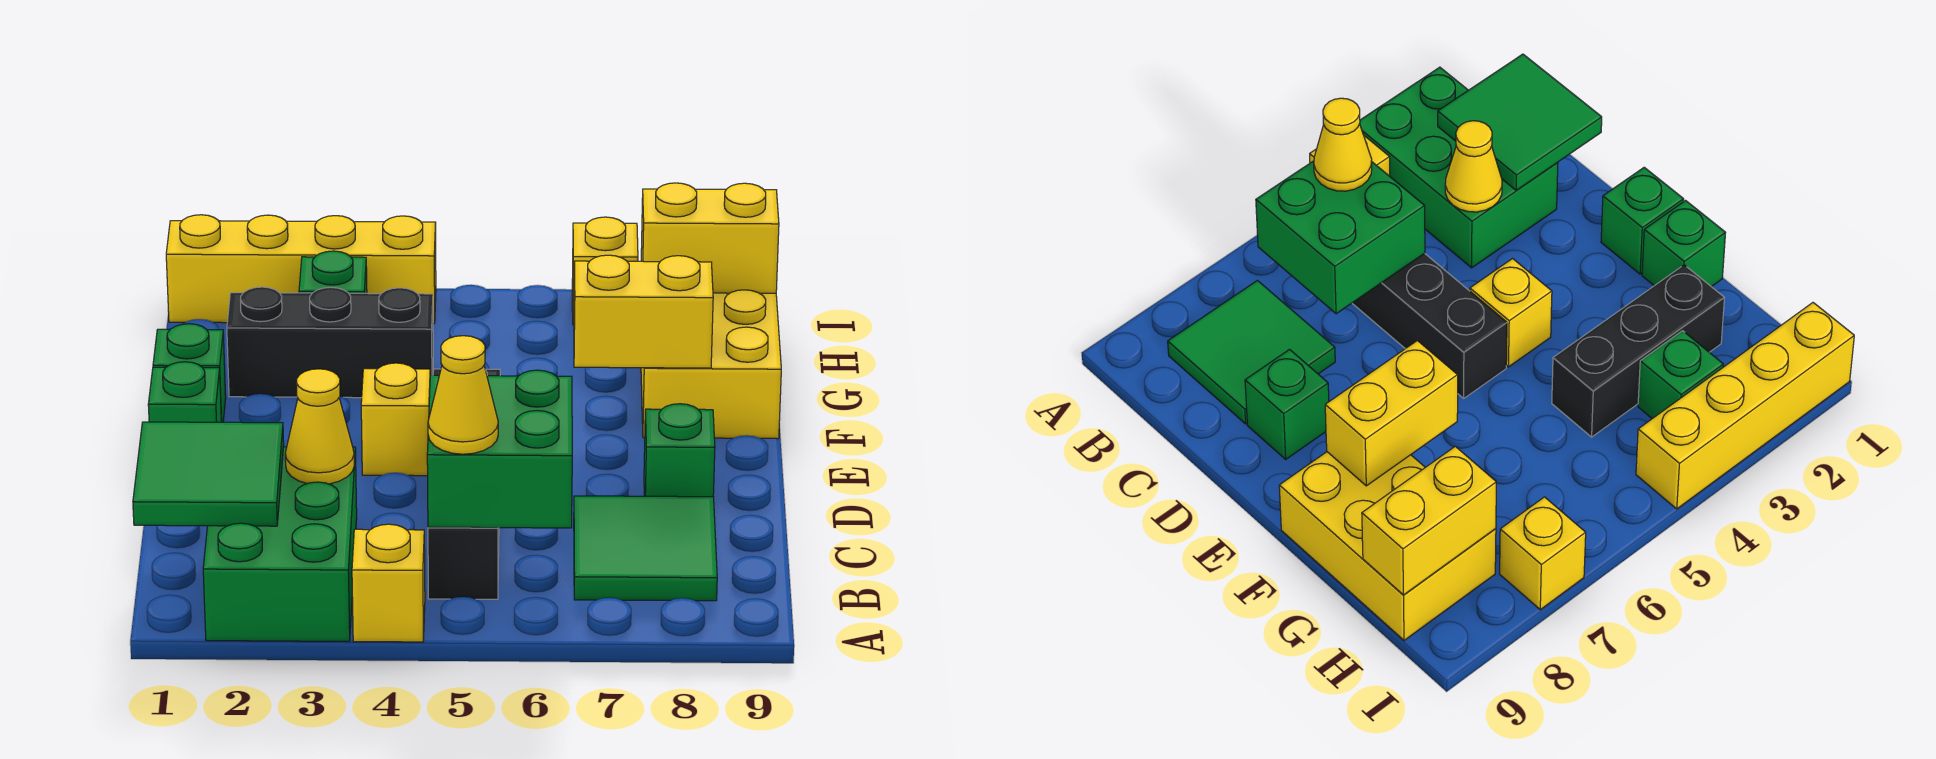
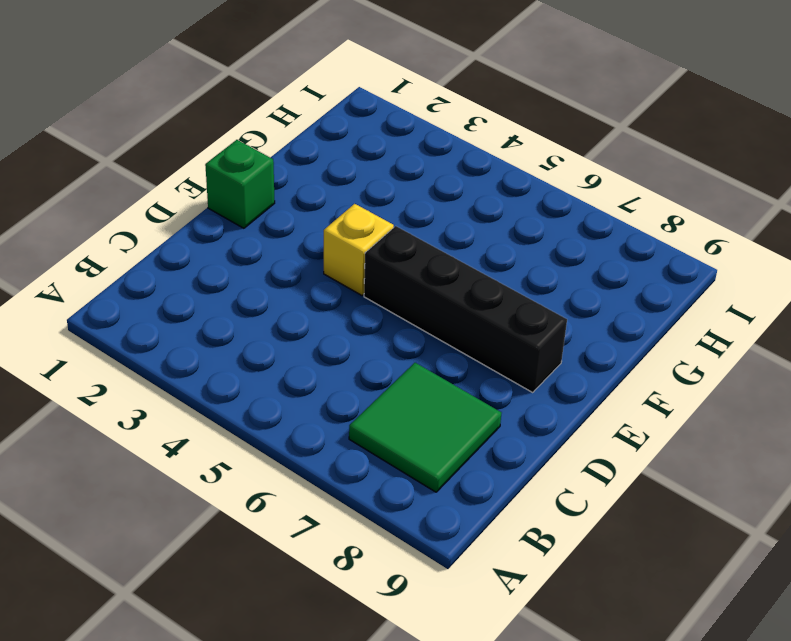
black brick E5:E8 level 1 -> black brick B5:E5 level 1
none -> green brick A2:C3 level 1
none -> yellow brick A4 level 1
none -> green brick D8 level 1

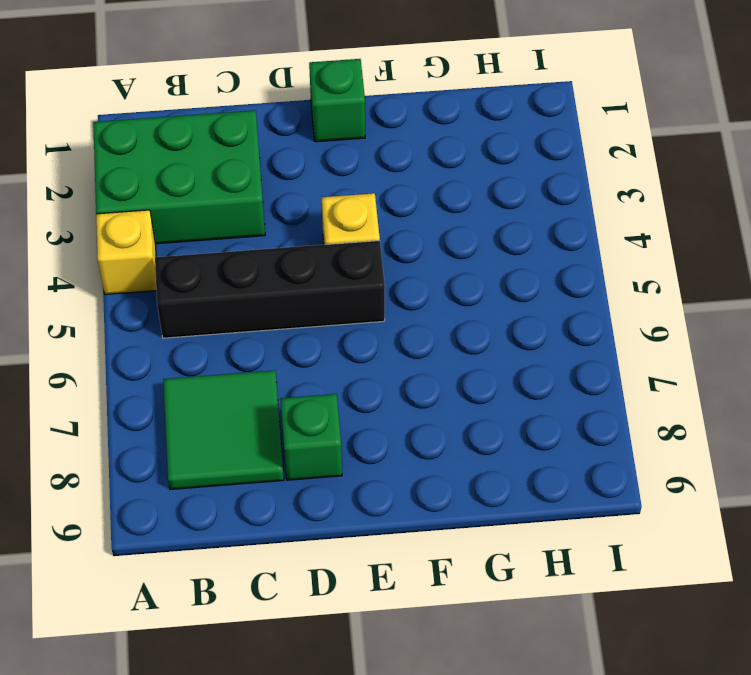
none -> green brick F1 level 1
none -> yellow brick F8:H9 level 1
none -> black brick G2:G4 level 1

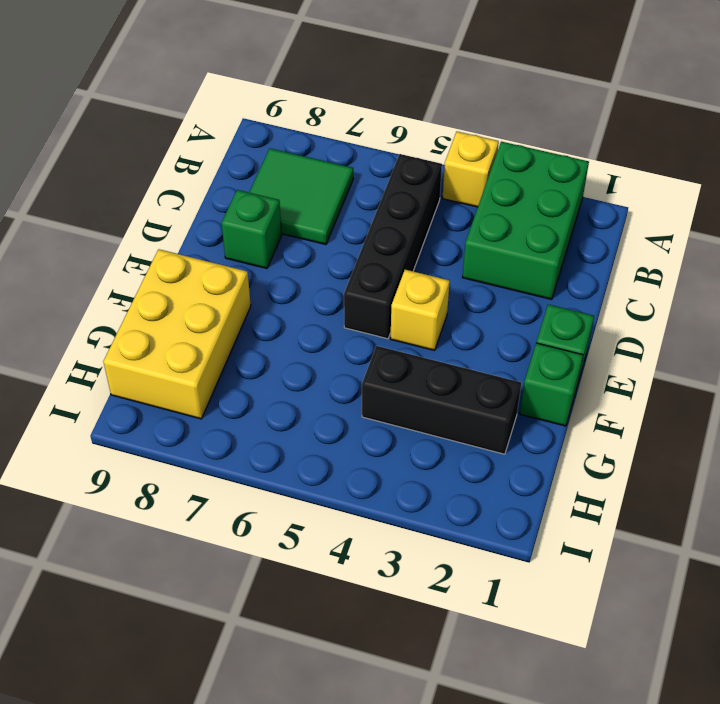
none -> green brick H3 level 1
none -> yellow brick I1:I4 level 1
none -> yellow brick I7 level 1

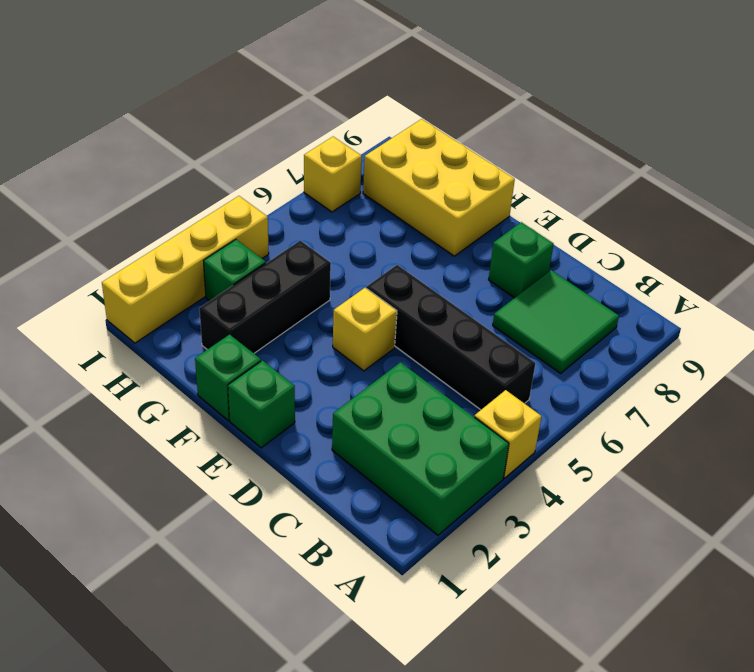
none -> green tile B1:C2 level 2
none -> green brick B5:C6 level 2
none -> yellow cone C3 level 2

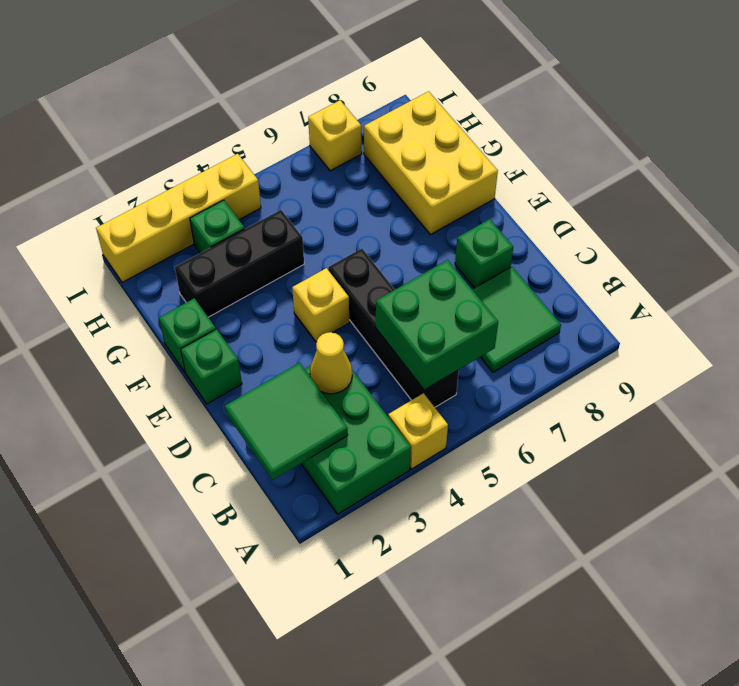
none -> yellow brick F7:F8 level 2
none -> yellow brick H8:H9 level 2
none -> yellow cone B5 level 3

